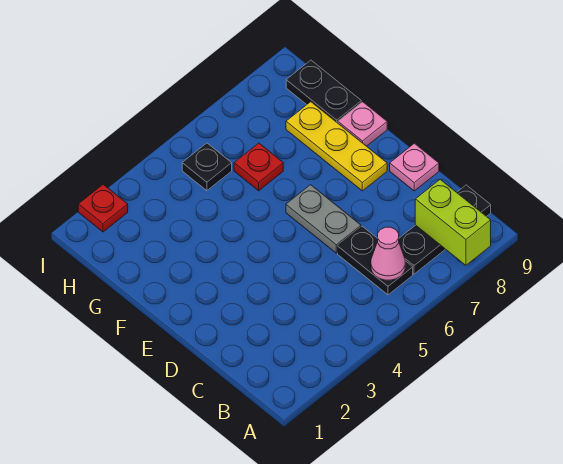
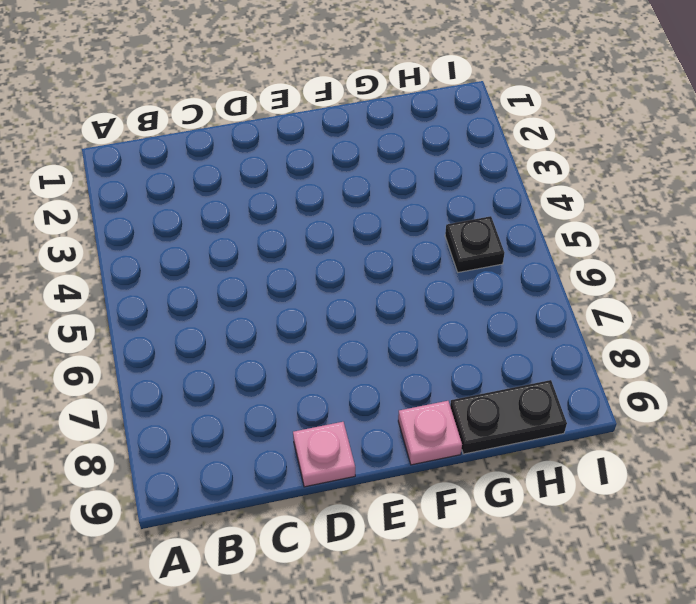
none -> black plate B6:C6 level 1
none -> black plate B7:B9 level 1
none -> grey plate D6:E6 level 1

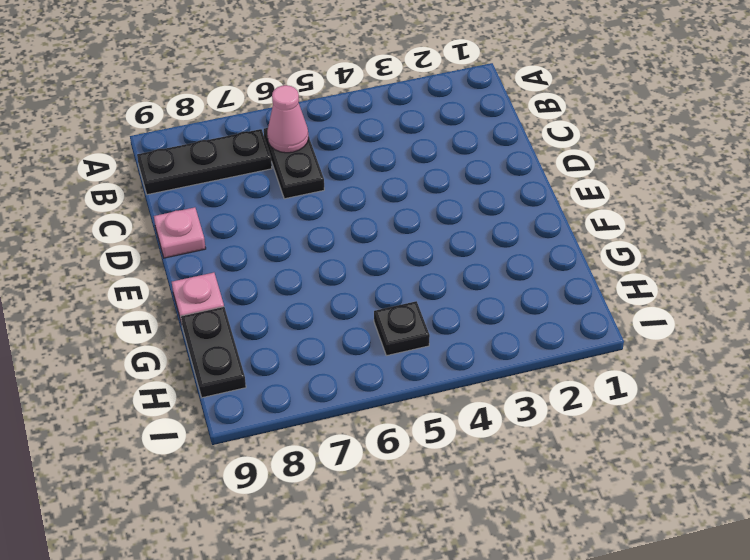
none -> grey plate D6:E6 level 1
none -> yellow plate E8:G8 level 1
none -> red plate G6 level 1

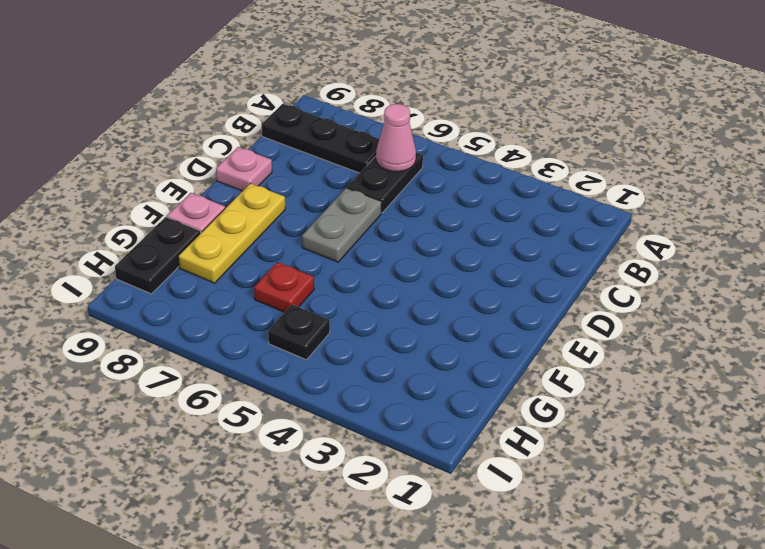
none -> red plate I2 level 1
none -> lime brick A8:B8 level 2

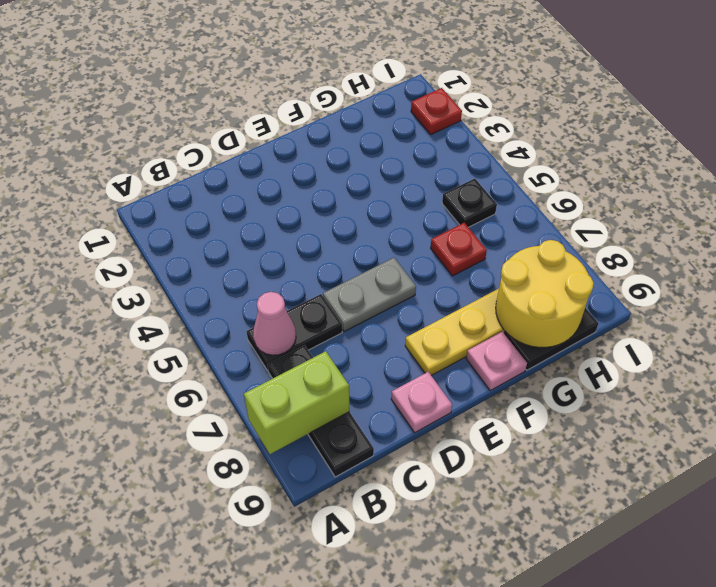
yellow round brick G8:H9 level 2 -> none

